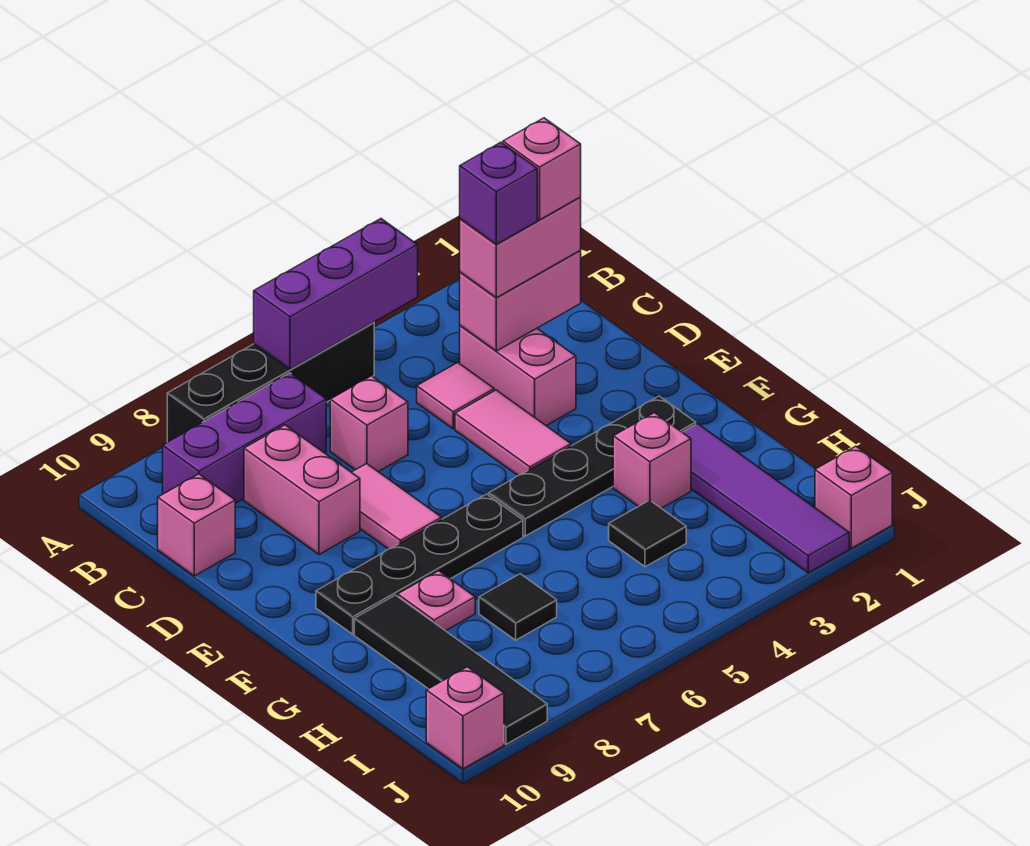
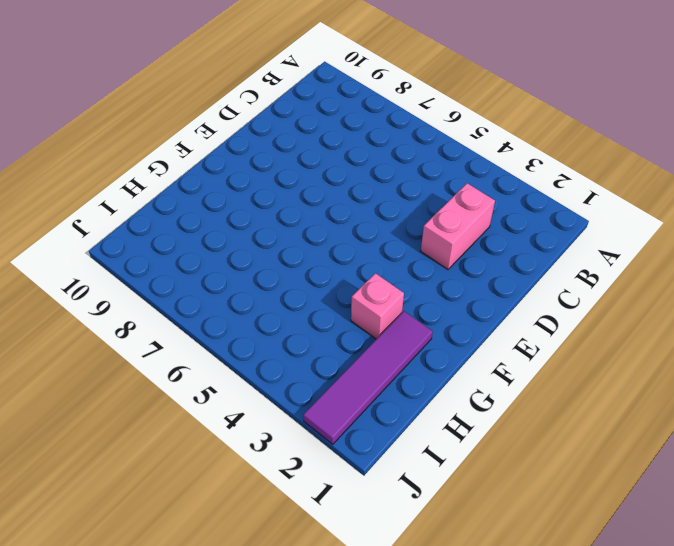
none -> black brick A5:A8 level 1
none -> purple brick B7:B9 level 1
none -> pink tile C4 level 1

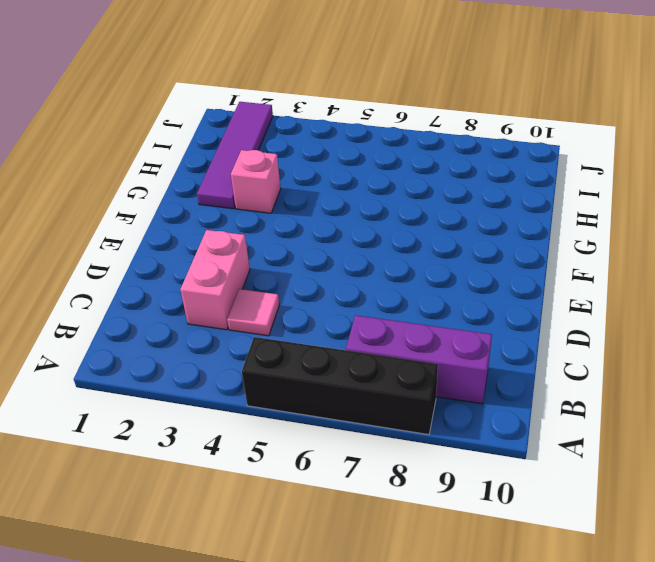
none -> pink brick C6 level 1
none -> pink brick C8:D8 level 1
none -> pink brick C10 level 1

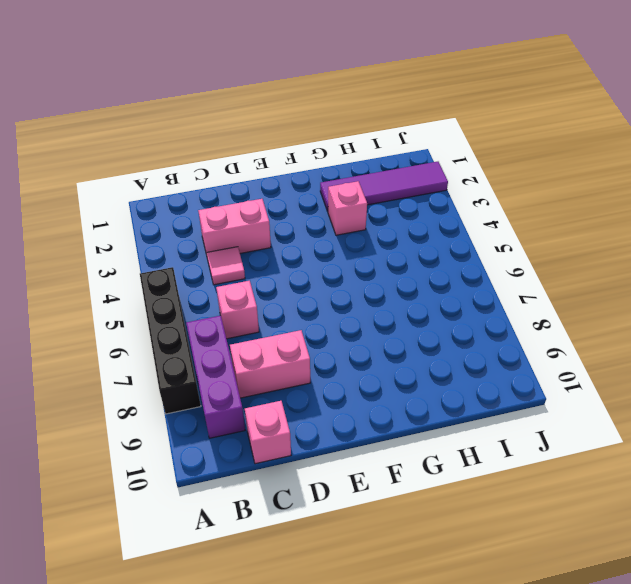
none -> pink tile D4:E4 level 1
none -> pink tile D7:E7 level 1
none -> black plate F2:F5 level 1

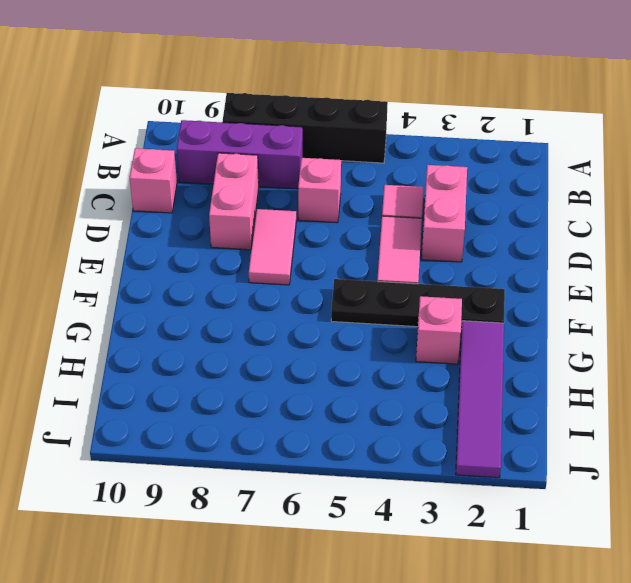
none -> black plate F6:F9 level 1
none -> pink plate G8 level 1
none -> black tile G9:J9 level 1

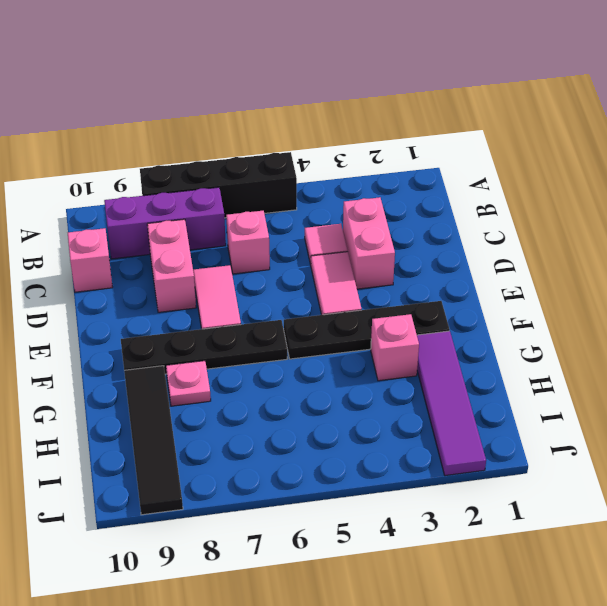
none -> black tile H4 level 1
none -> black tile H7 level 1
none -> pink brick J1 level 1

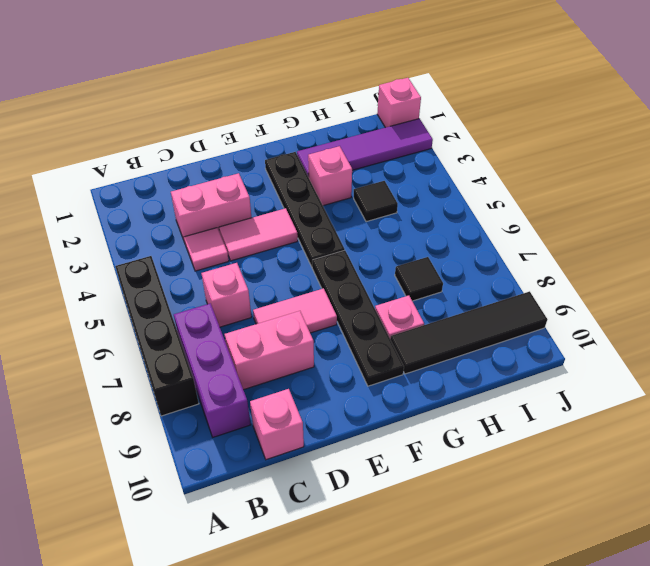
none -> pink brick J10 level 1
none -> purple brick A4:A6 level 2
none -> pink brick C2:C3 level 2

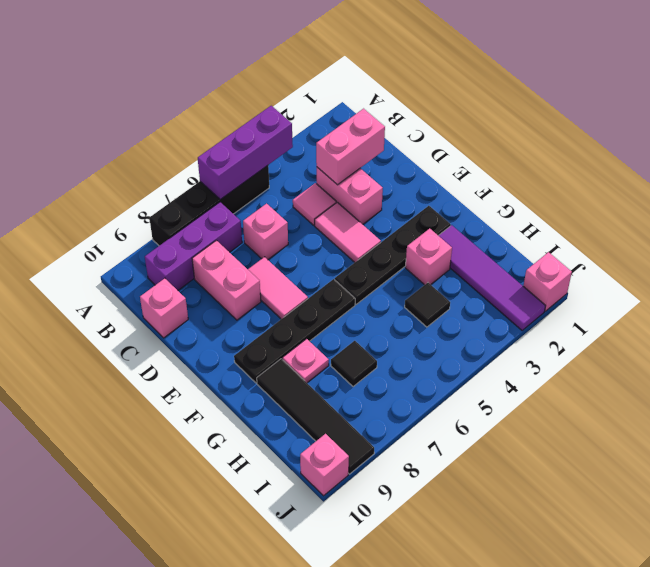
none -> pink brick C2:C3 level 3
none -> pink brick C2 level 4
none -> purple brick C3 level 4

